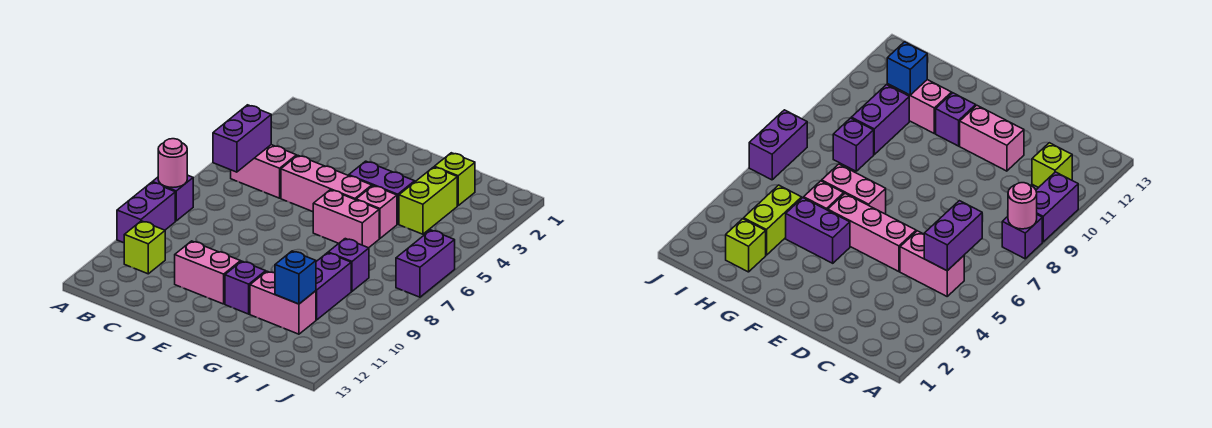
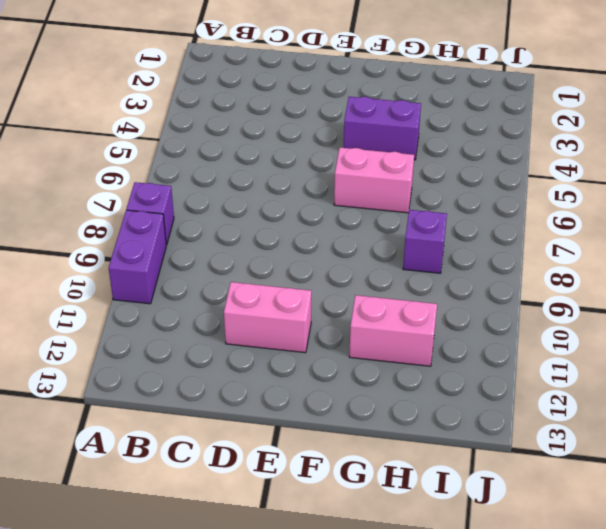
none -> pink brick B5:C5 level 1
none -> lime brick B11 level 1
none -> pink brick D5:F5 level 1

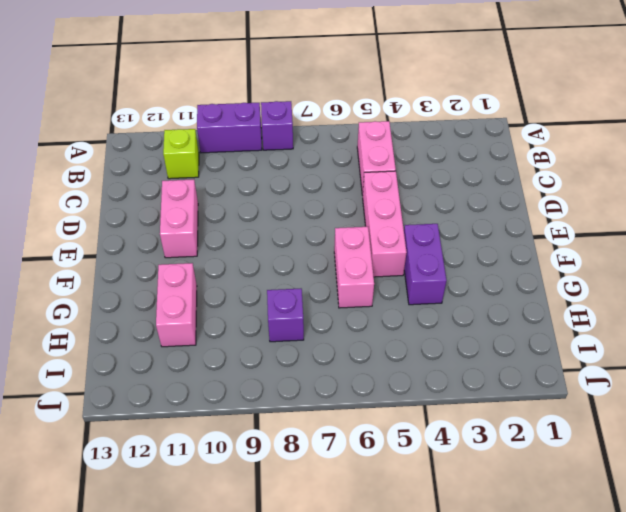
none -> purple brick F11 level 1
none -> pink brick G5 level 1
none -> lime brick H2 level 1

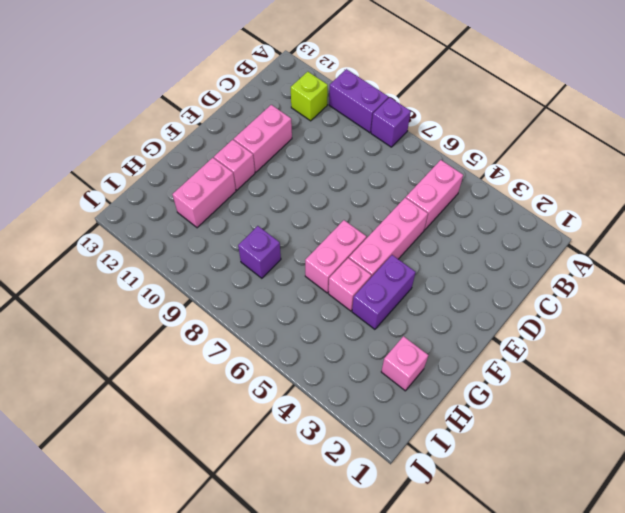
pink brick F11 level 1 -> purple brick F11 level 1
pink brick H2 level 1 -> lime brick H2 level 1
none -> lime brick H3:H4 level 1
none -> purple brick H9:H10 level 1
none -> purple brick J6:J7 level 1

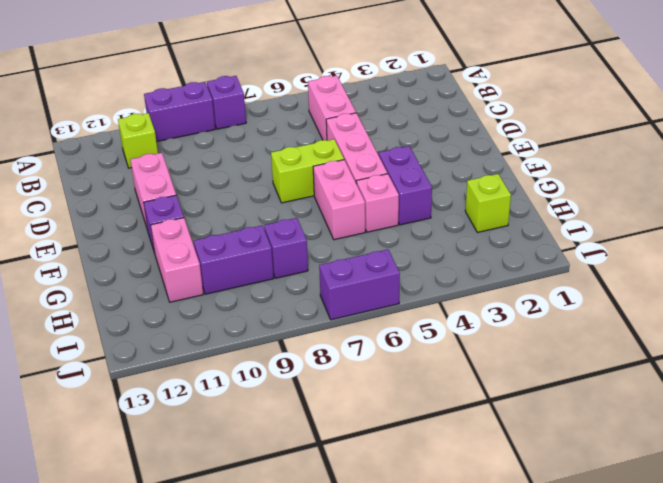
lime brick E6:E7 level 1 -> lime brick H3:H4 level 1
none -> pink round brick A8 level 2
none -> purple brick B5:B6 level 2
none -> blue brick H11 level 2

